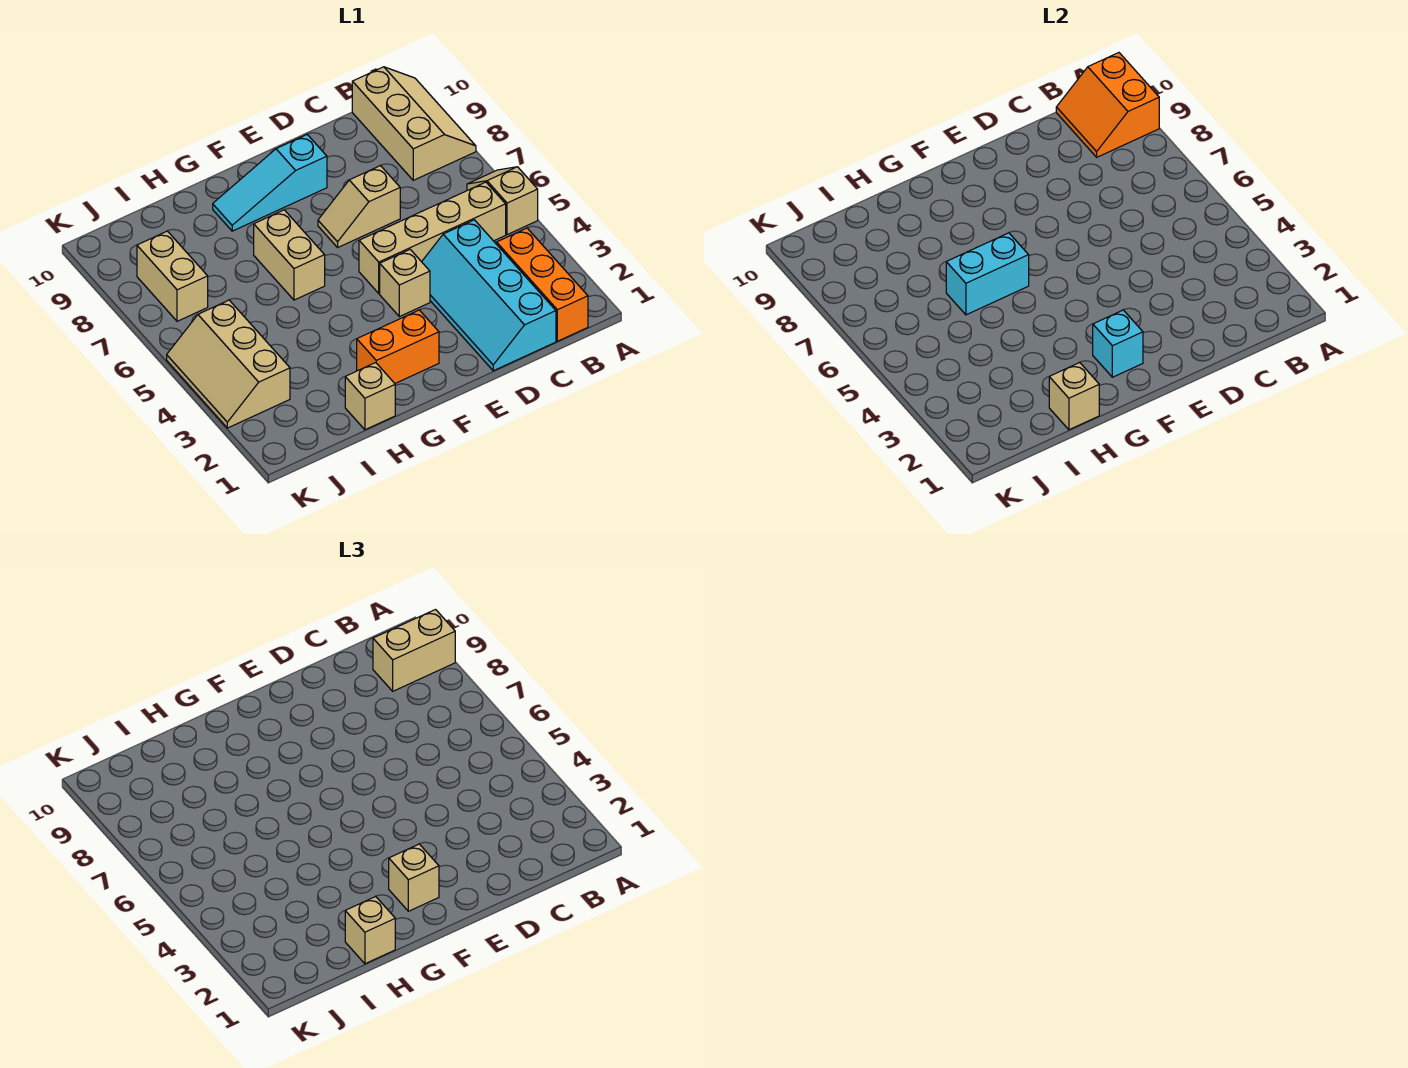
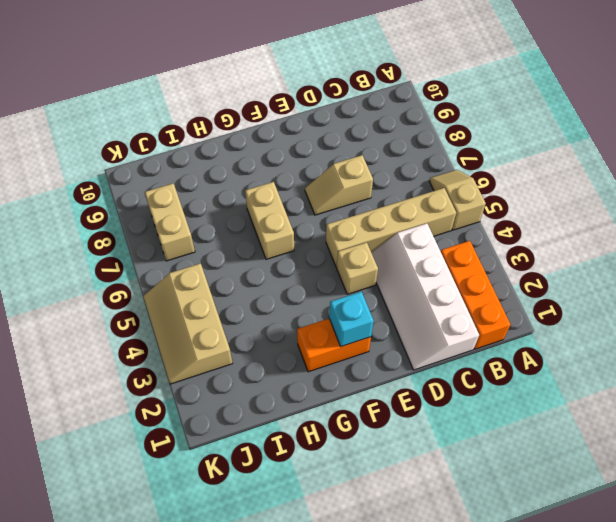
white slope C1:D4 level 1 top C -> cyan slope C1:D4 level 1 top C
none -> tan slope A8:B10 level 1 top B
none -> cyan slope E9:G9 level 1 top E
none -> tan brick H1 level 1

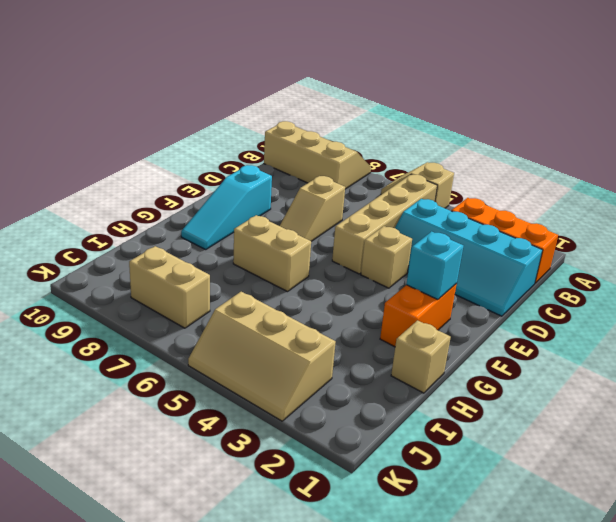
none -> orange slope A9:B10 level 2 top A
none -> cyan brick G6:H6 level 2
none -> tan brick H1 level 2

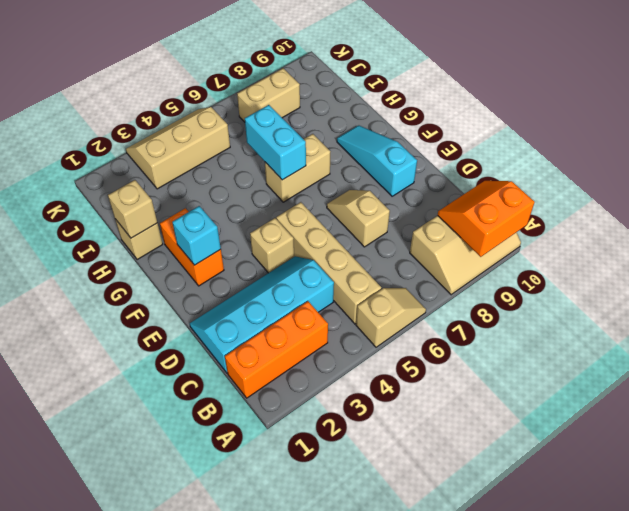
none -> tan brick A9:B9 level 3
none -> tan brick F2 level 3
none -> tan brick H1 level 3

